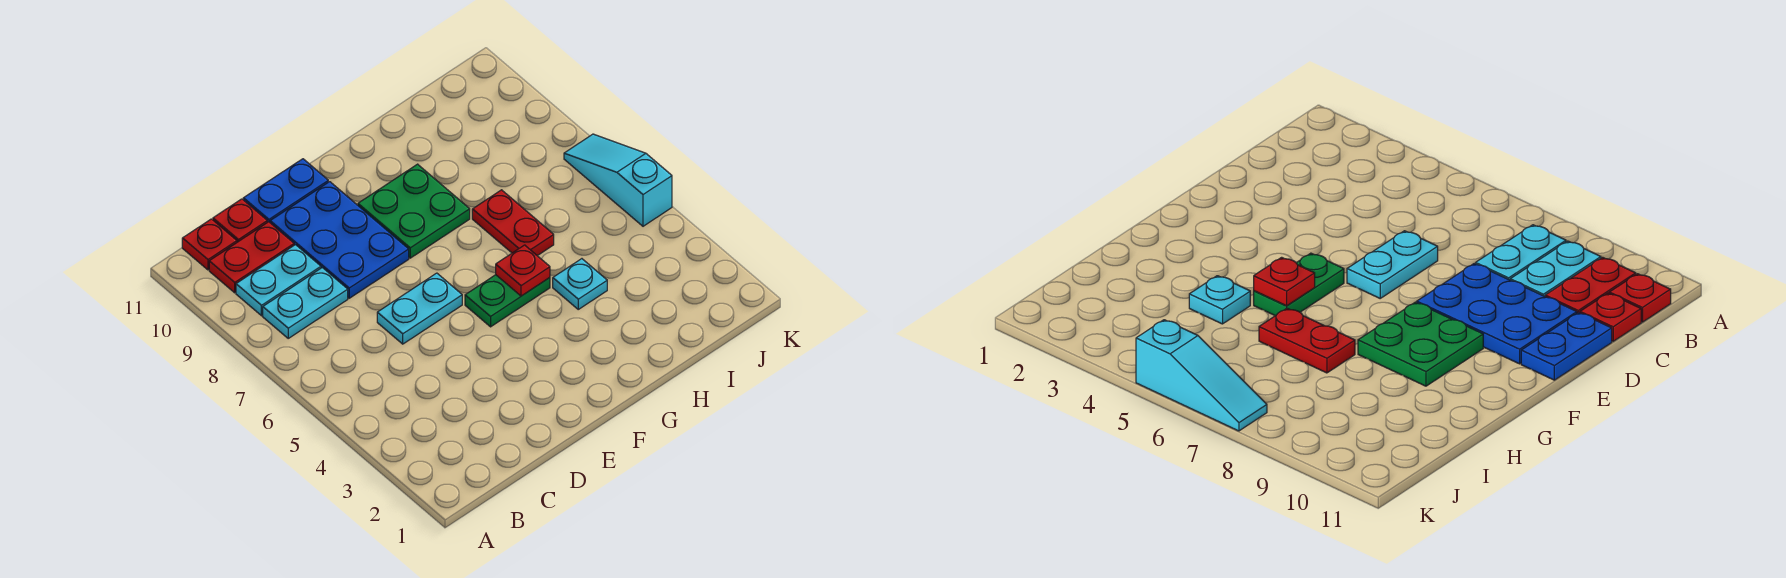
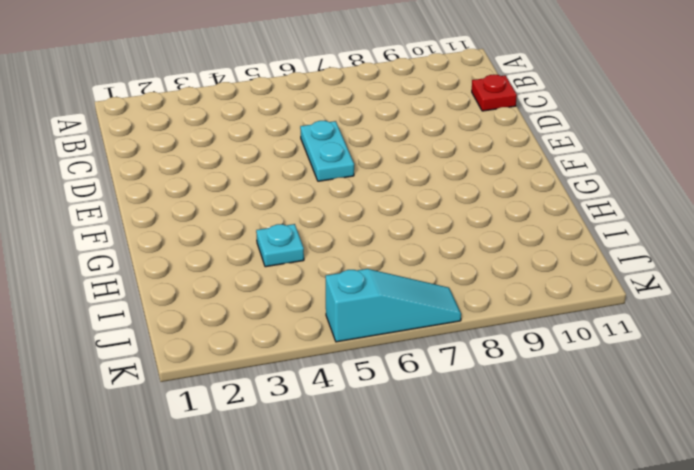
none -> cyan plate B8:C8 level 1
none -> cyan plate B9:C9 level 1
none -> red plate B10:C10 level 1

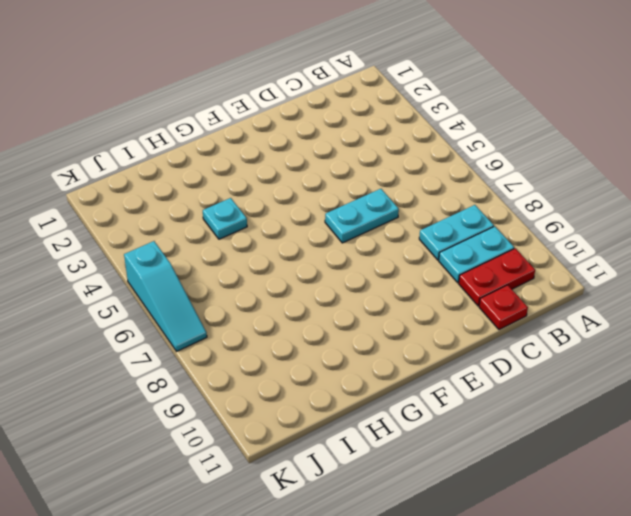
none -> red plate B11 level 1
none -> blue plate D8:E10 level 1
none -> blue plate D11:E11 level 1

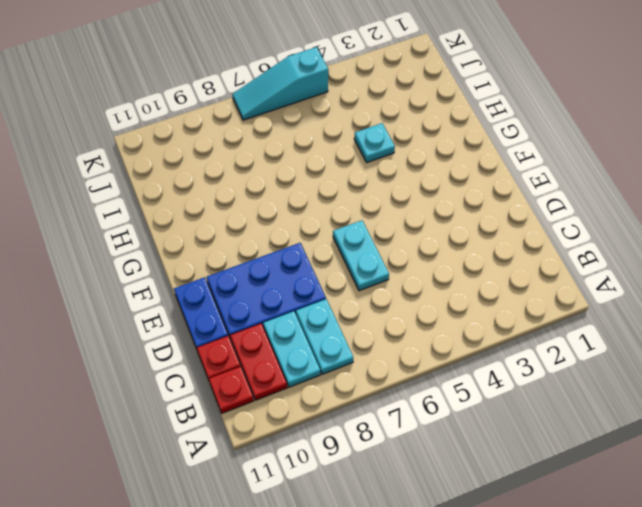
none -> green plate F5:G5 level 1
none -> green plate F8:G9 level 1
none -> red plate H6:H7 level 1

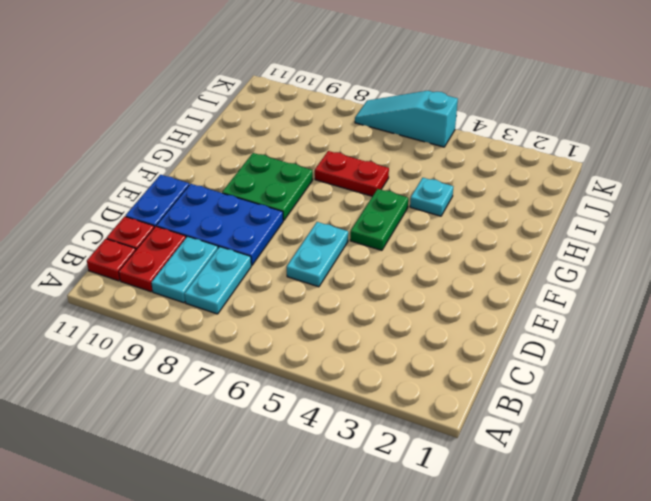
none -> red plate G5 level 2

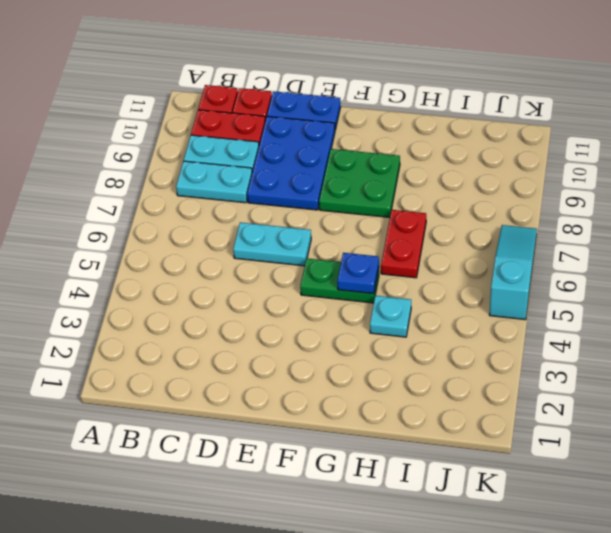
blue plate G5 level 2 -> red plate G5 level 2

